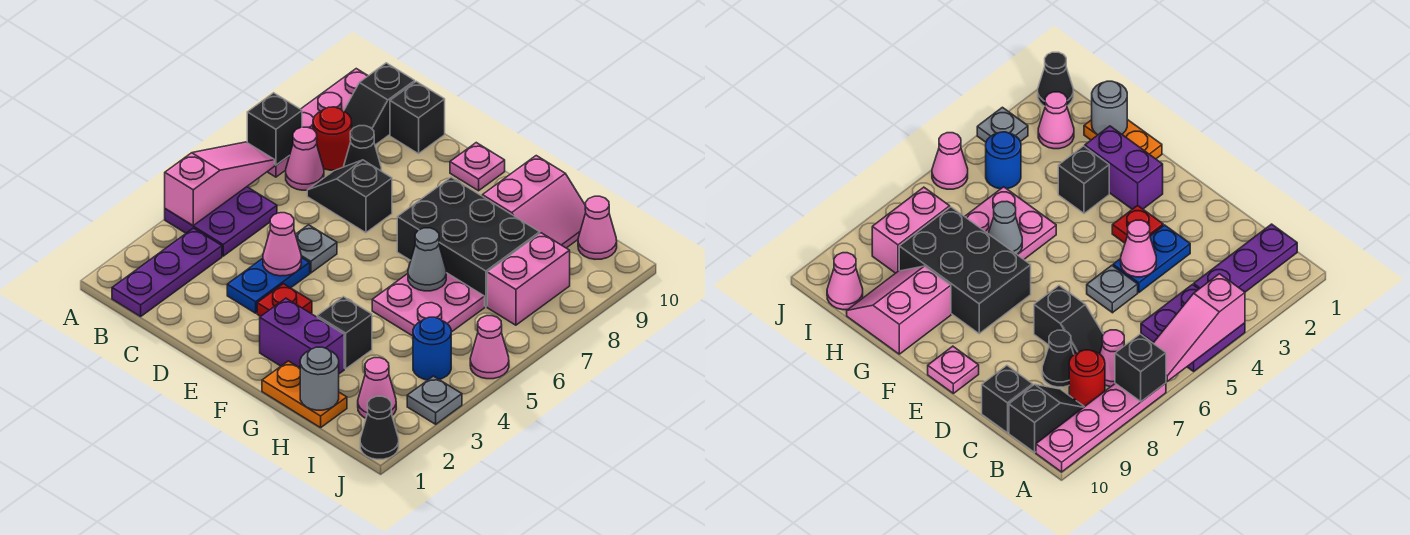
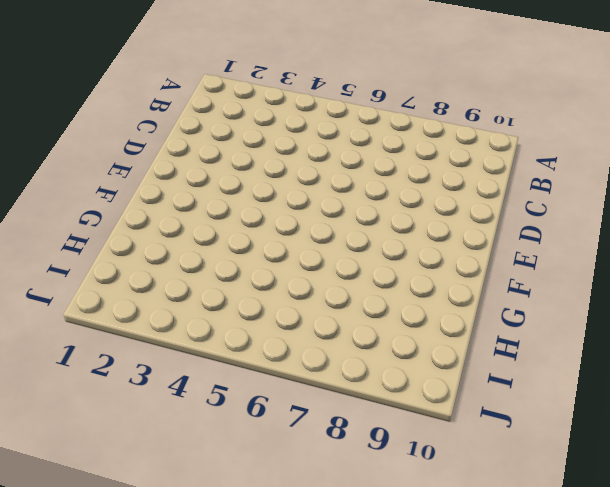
none -> purple plate A4:B5 level 1
none -> pink plate A7:A10 level 1
none -> purple plate B1:B3 level 1
none -> pink cone B7 level 1

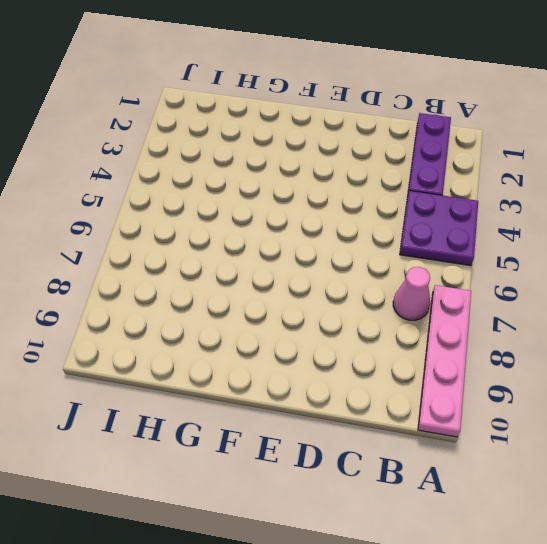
none -> red round brick B8 level 1
none -> black slope B9:B10 level 1 top 10
none -> black slope C7:D7 level 1 top D
none -> black cone C8 level 1

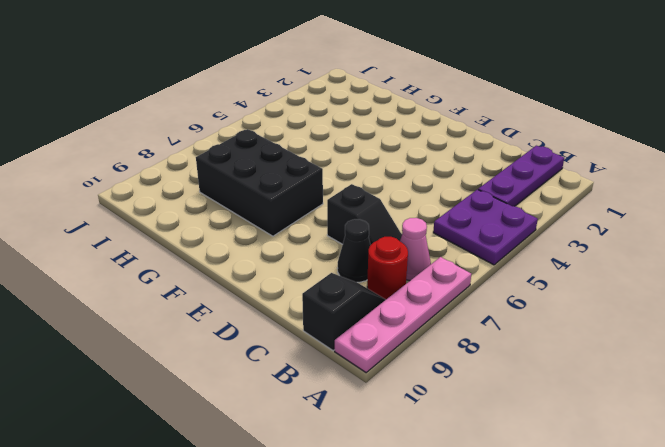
none -> black brick C10 level 1
none -> blue plate D3:D4 level 1
none -> grey plate D5 level 1
none -> red plate E3 level 1

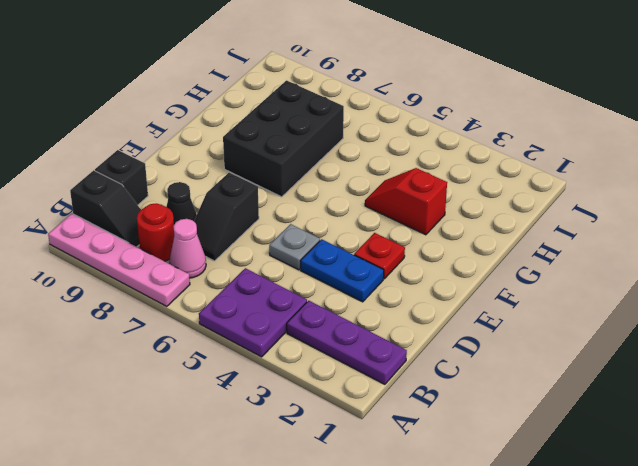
red slope G3:G4 level 1 top 3 -> black brick G3 level 1
none -> pink plate E10 level 1
none -> purple brick F2:G2 level 1
none -> orange plate G1:H1 level 1
none -> pink plate G5:H6 level 1

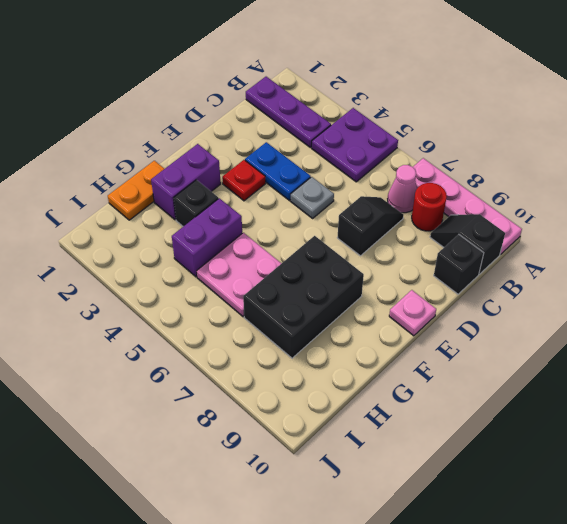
purple brick G4:H4 level 1 -> none
none -> black cone C8 level 1
none -> pink slope G9:H10 level 1 top G
none -> pink cone I2 level 1
none -> blue round brick I4 level 1

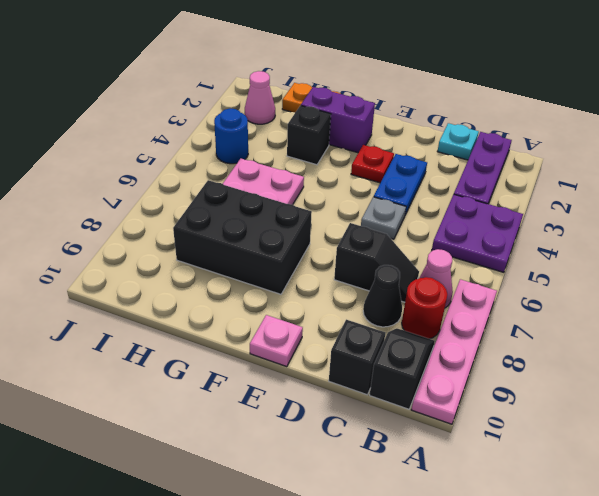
cyan plate C1 level 1 -> none
none -> pink slope G9:H10 level 1 top G
none -> pink brick I7:I8 level 1
none -> pink cone I10 level 1
none -> black cone J1 level 1

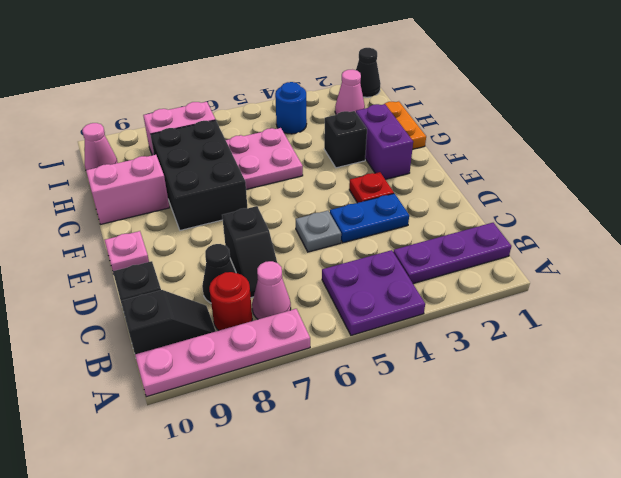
none -> grey plate J3 level 1
none -> pink cone J5 level 1
none -> pink slope A4:A6 level 2 top 4
none -> black brick A7 level 2

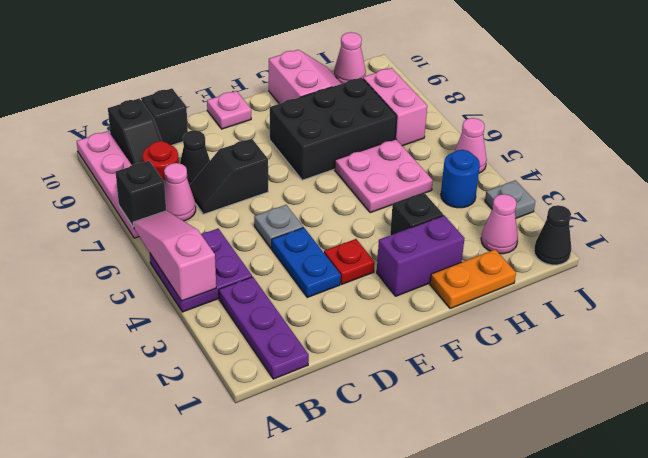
none -> pink cone D4 level 2
none -> grey cone G6 level 2
none -> grey round brick H1 level 2

